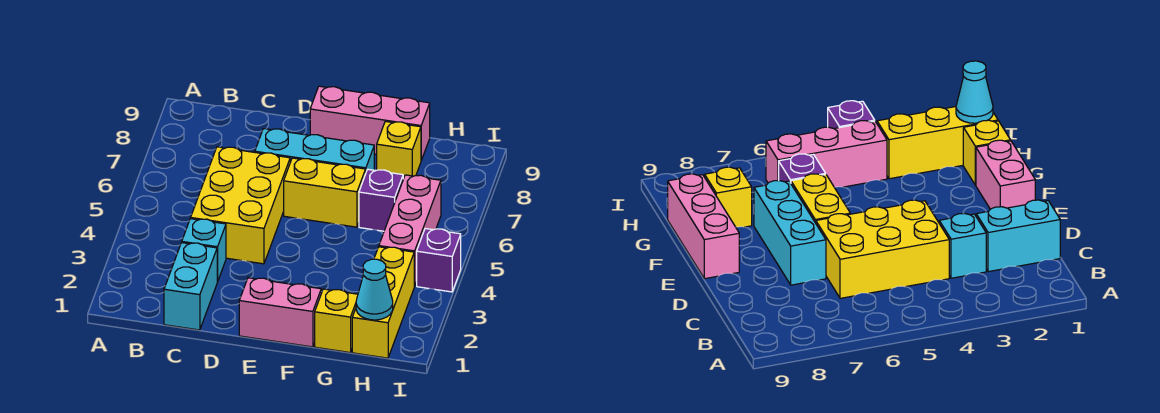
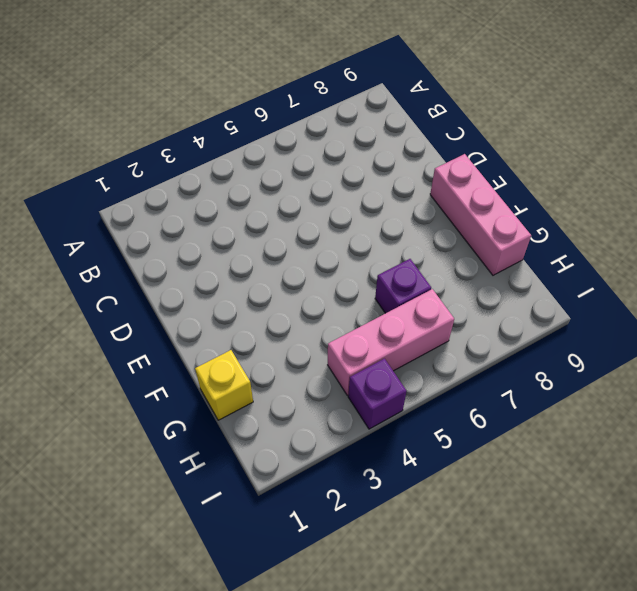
none -> cyan brick C1:C2 level 1
none -> cyan brick C3 level 1
none -> yellow brick C4:D6 level 1

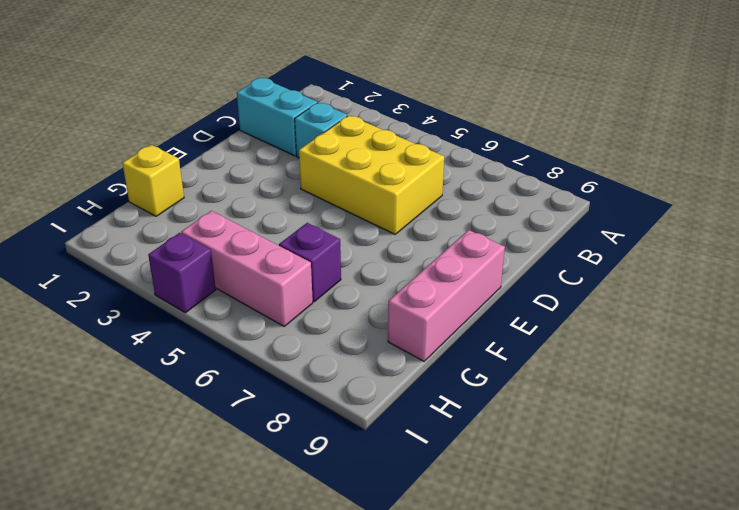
none -> cyan brick D7:F7 level 1
none -> pink brick E1:F1 level 1
none -> yellow brick E6:F6 level 1

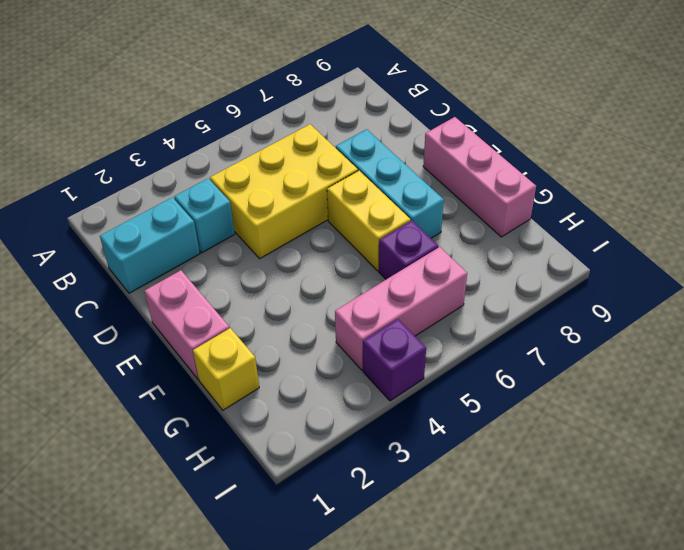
none -> yellow brick G8 level 1
none -> yellow brick H1:H3 level 1
none -> cyan cone H1 level 2

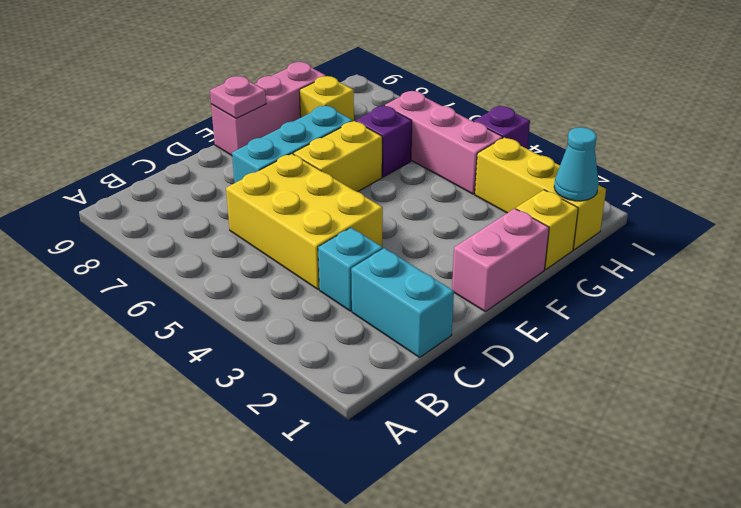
pink plate E9 level 2 -> none

